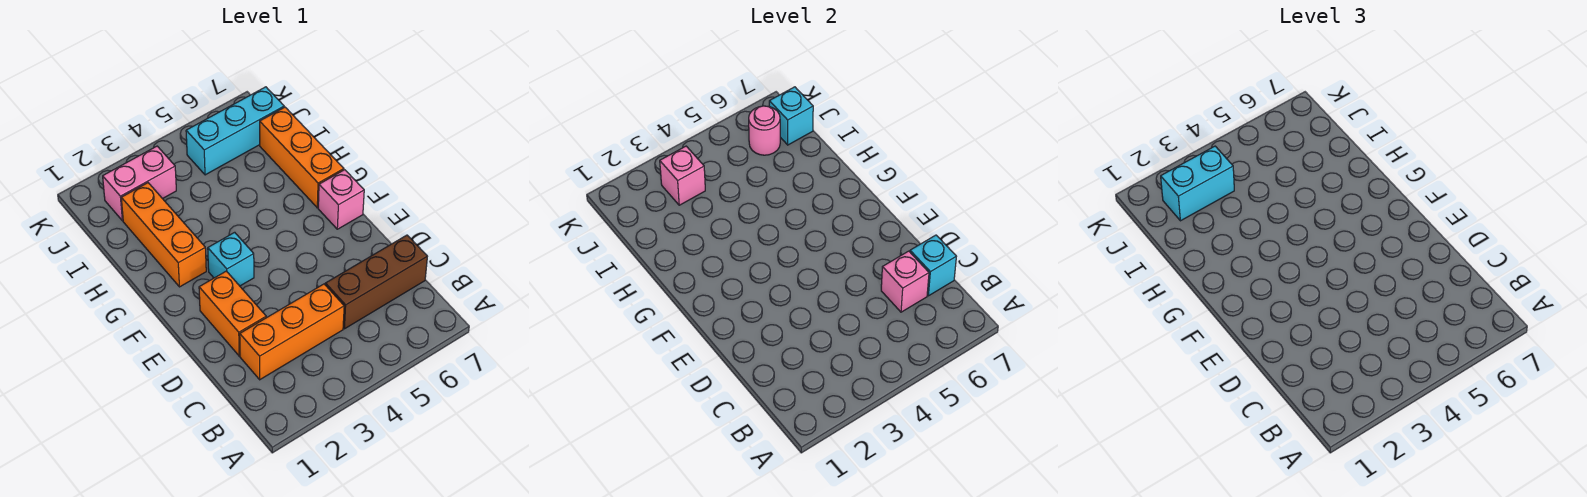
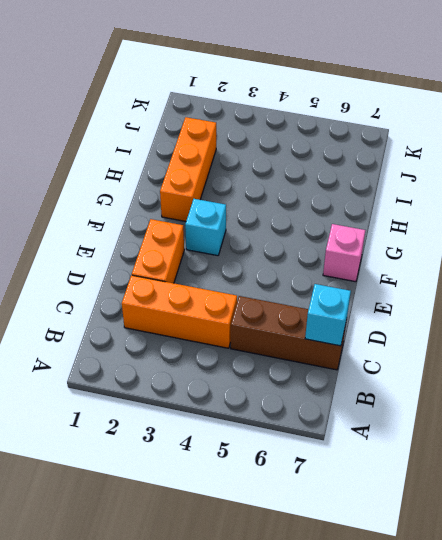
none -> orange brick G7:I7 level 1
none -> pink brick J2:J3 level 1
none -> cyan brick J5:J7 level 1

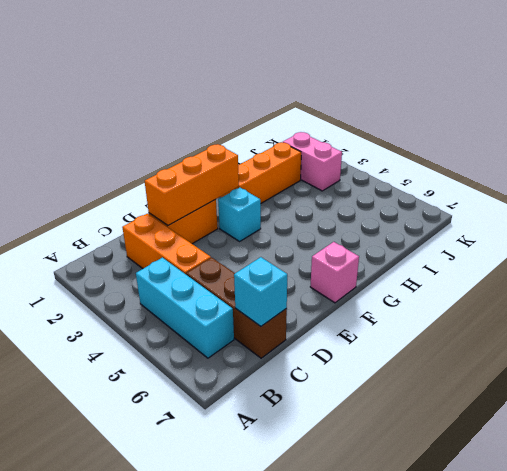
cyan brick B4:B6 level 1 -> cyan brick J5:J7 level 1
orange brick D2:F2 level 2 -> orange brick G7:I7 level 1
none -> pink brick C6 level 2
none -> pink brick J3 level 2
none -> pink round brick J6 level 2

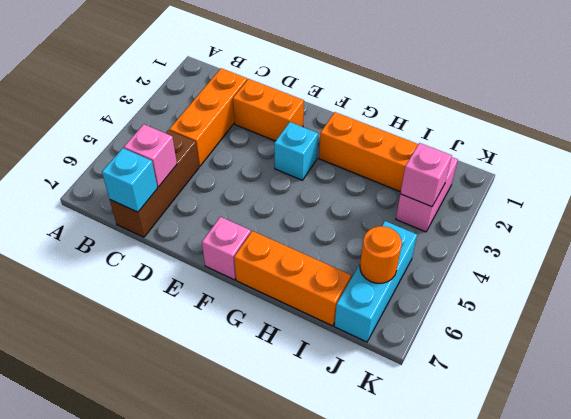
orange round brick J6 level 2 -> pink round brick J6 level 2
none -> cyan brick J7 level 2
none -> cyan brick J2:J3 level 3

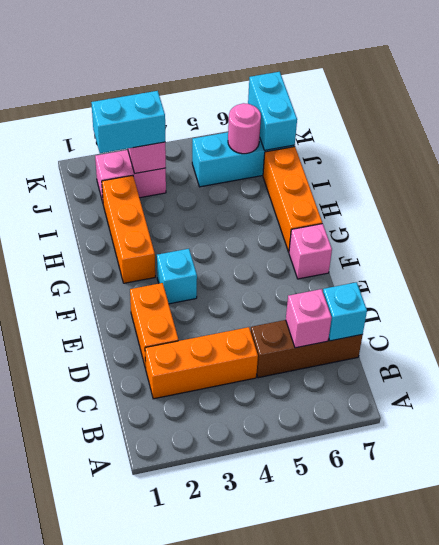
cyan brick J7:K7 level 2 -> cyan brick J7 level 2

